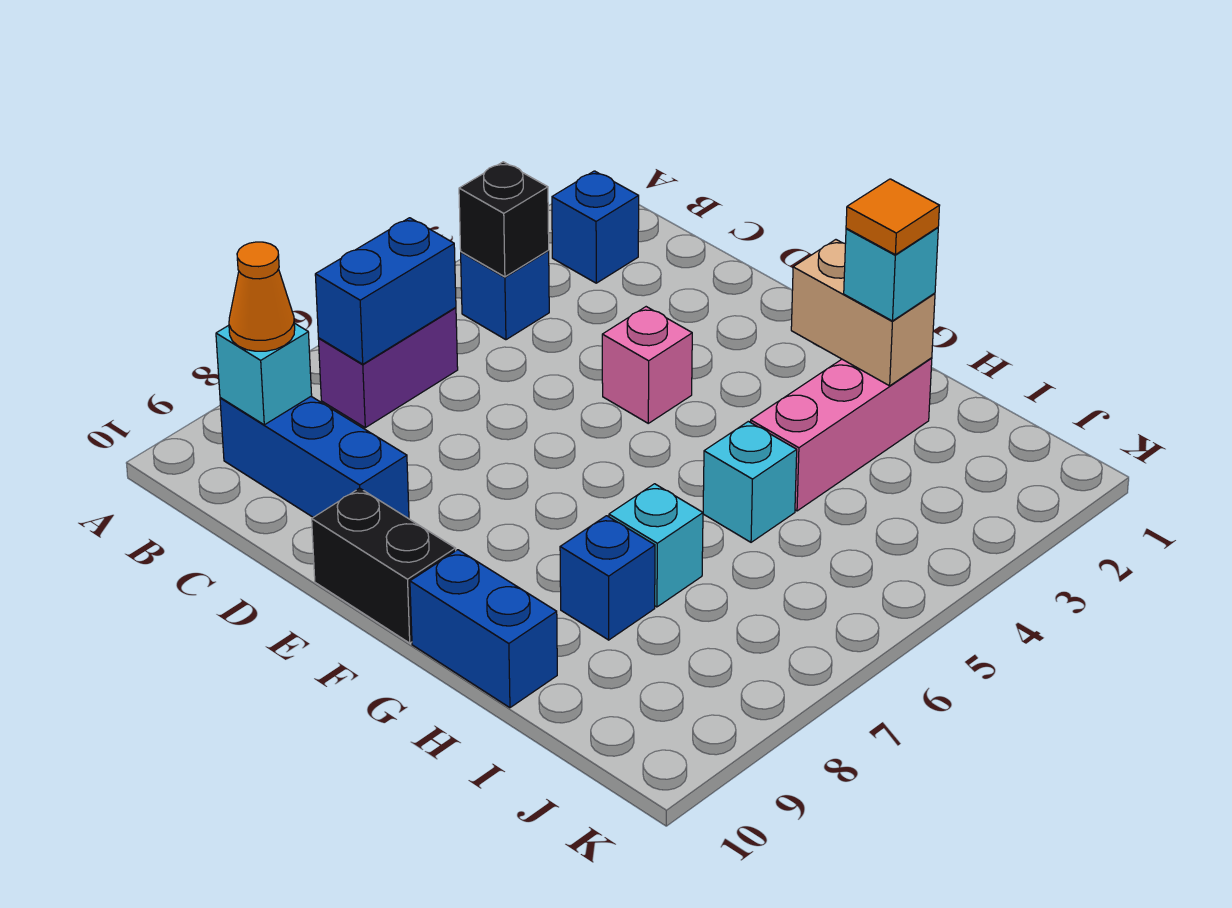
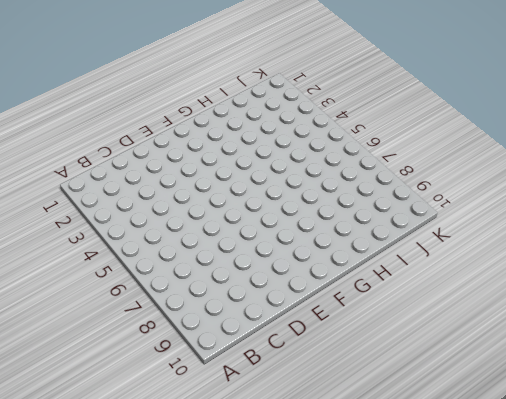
none -> blue brick B2 level 1
none -> blue brick B4 level 1
none -> purple brick B6:B7 level 1

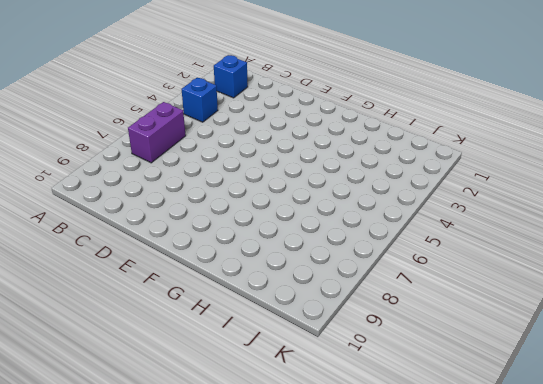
none -> blue brick B9:D9 level 1
none -> pink brick E4 level 1
none -> black brick E10:F10 level 1

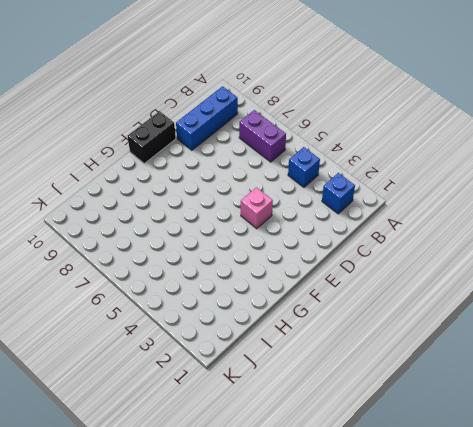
none -> blue brick G10:H10 level 1
none -> pink brick H2:H4 level 1
none -> cyan brick H5 level 1

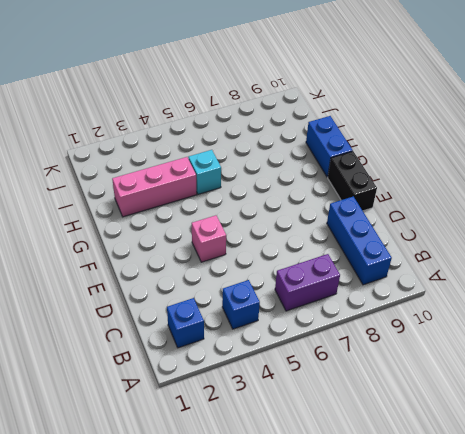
none -> cyan brick H7 level 1
none -> blue brick H8 level 1
none -> black brick B4 level 2

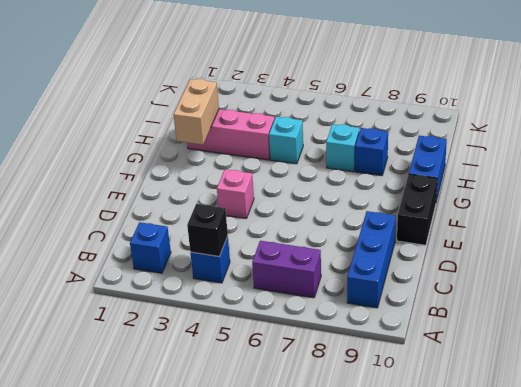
none -> blue brick B6:B7 level 2
none -> cyan brick B9 level 2
none -> orange cone B9 level 3

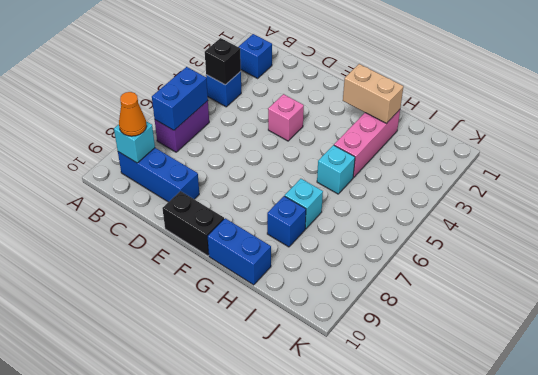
none -> cyan brick H2 level 3
none -> orange tile H2 level 4

